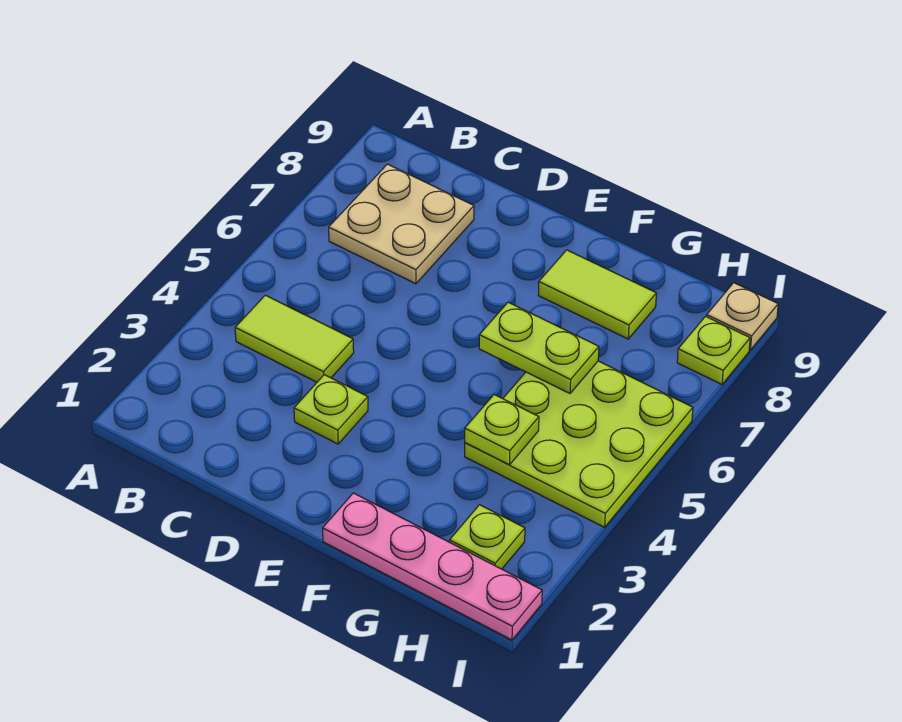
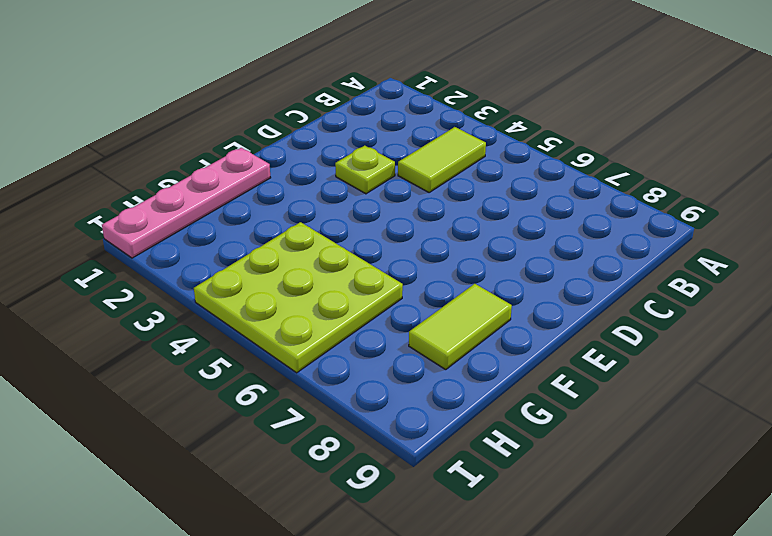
none -> tan plate B7:C8 level 1
none -> lime plate H2 level 1

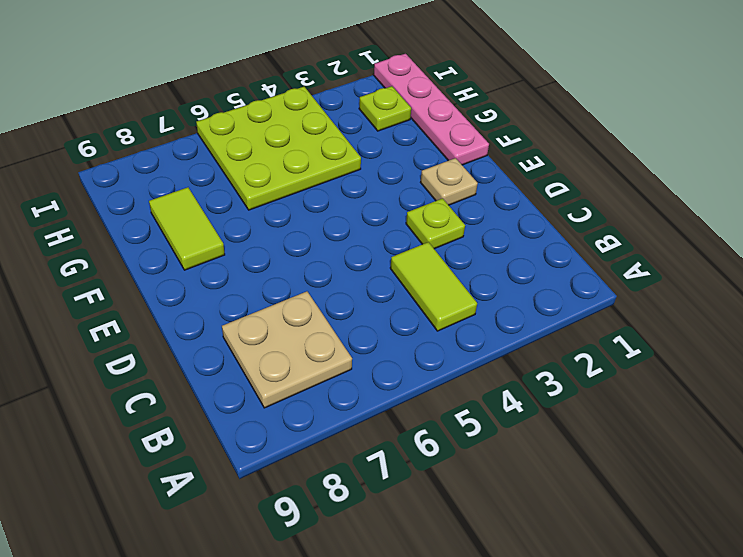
tan plate E2 level 1 -> tan plate I9 level 1
none -> lime plate I8 level 1
none -> lime plate F6:G6 level 2

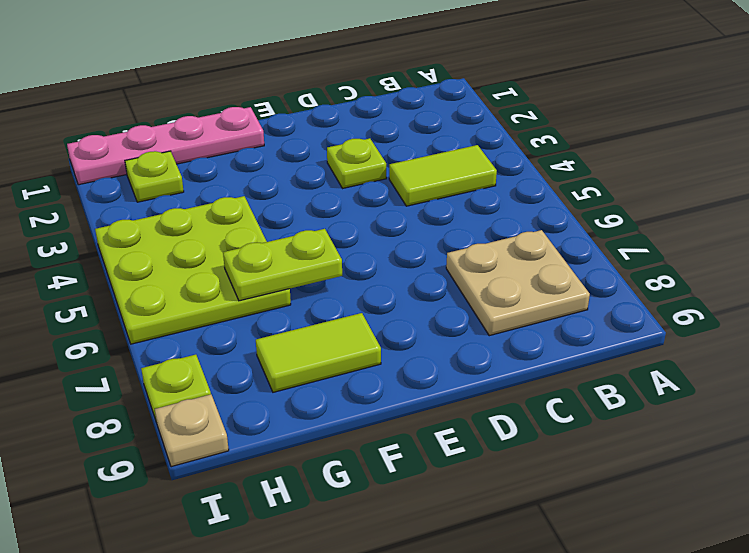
none -> lime plate G4 level 2

